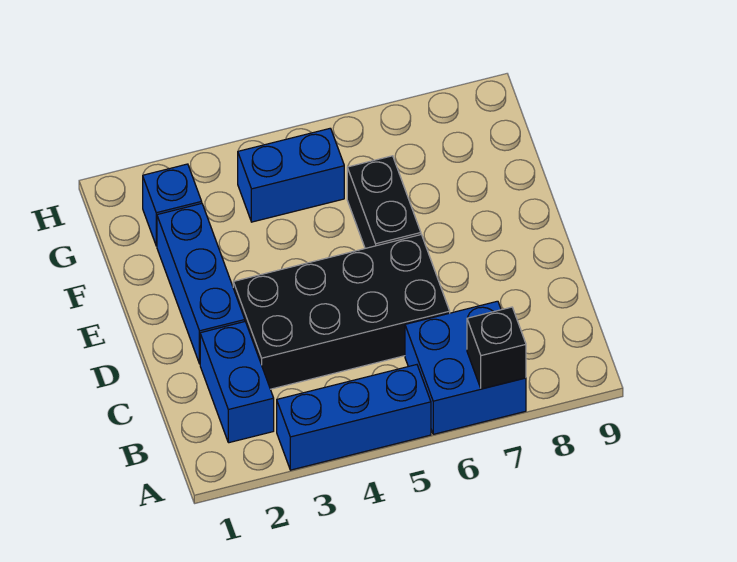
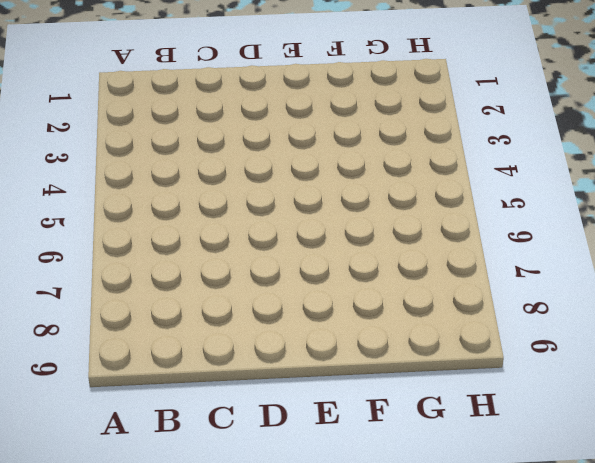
none -> blue brick A3:A5 level 1
none -> blue brick A6:B7 level 1

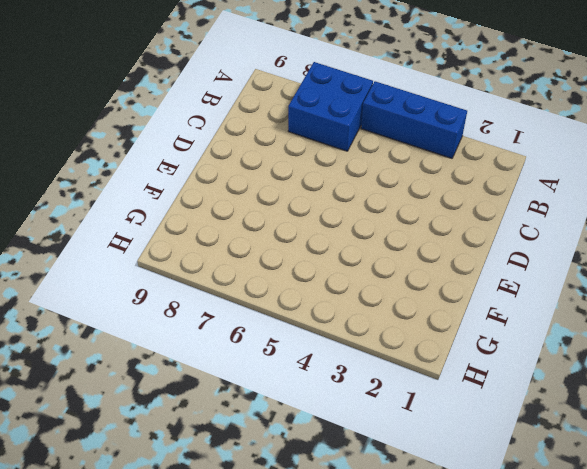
none -> blue brick B2:C2 level 1
none -> black brick C3:D6 level 1

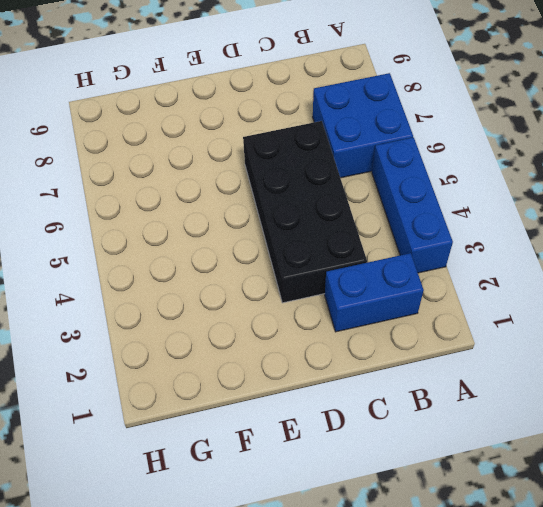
none -> blue brick D2:F2 level 1
none -> black brick E6:F6 level 1

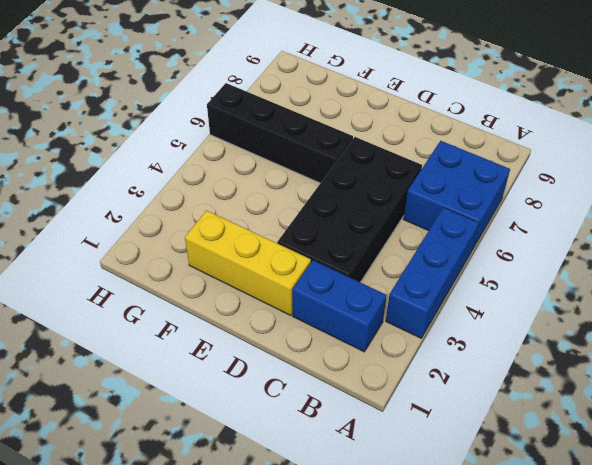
yellow brick D2:F2 level 1 -> blue brick D2:F2 level 1
black brick E6:H6 level 1 -> black brick E6:F6 level 1
none -> blue brick G2 level 1
none -> blue brick G4:G5 level 1

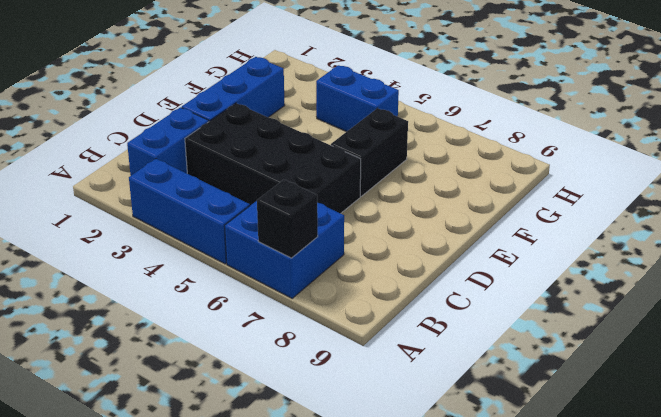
none -> blue brick G2 level 1

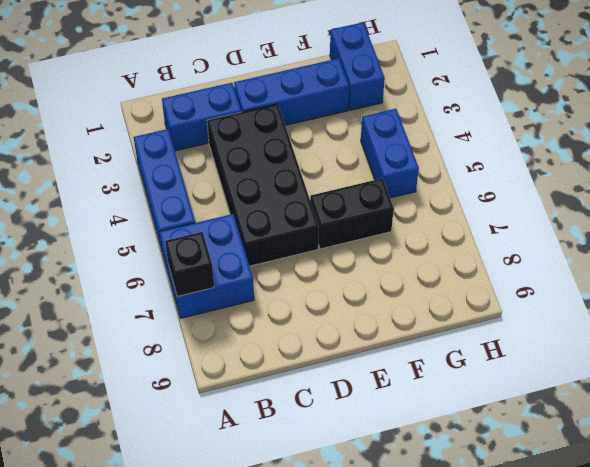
blue brick G1:G2 level 1 -> blue brick G2 level 1

